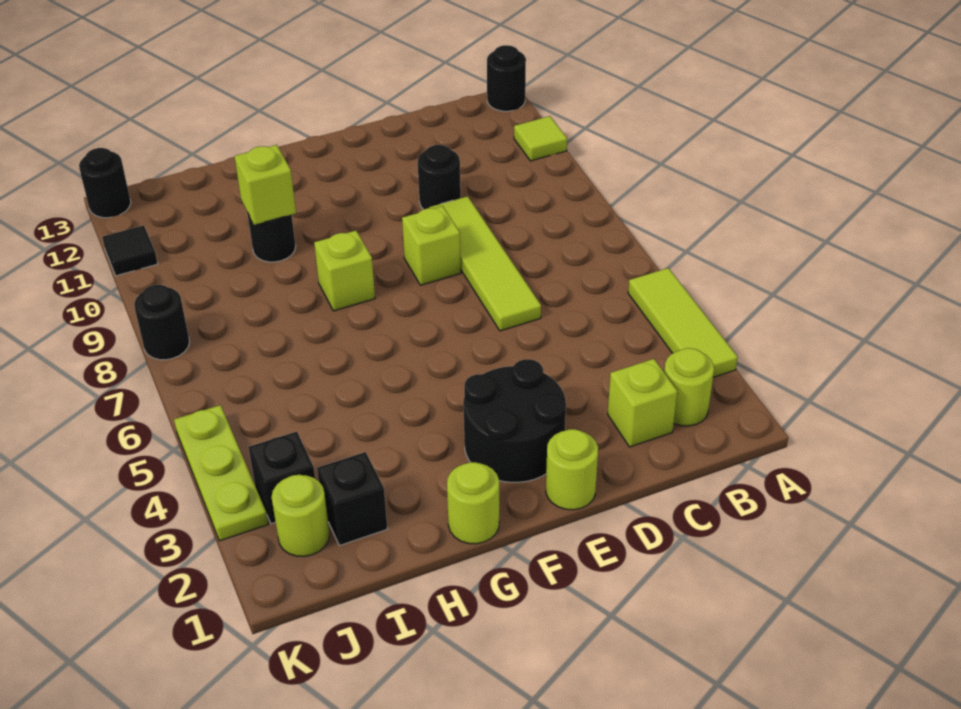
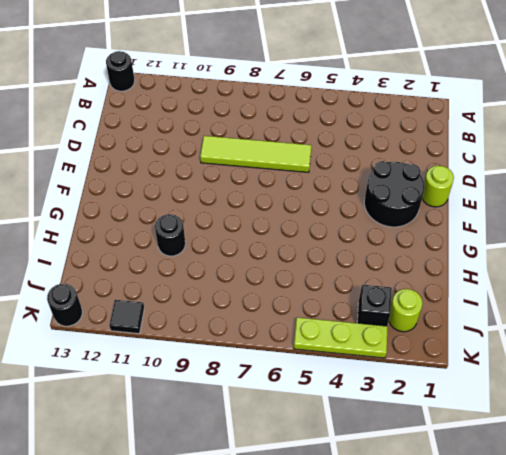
none -> lime tile A3:A5 level 1
none -> lime tile A11 level 1
none -> lime round brick B2 level 1

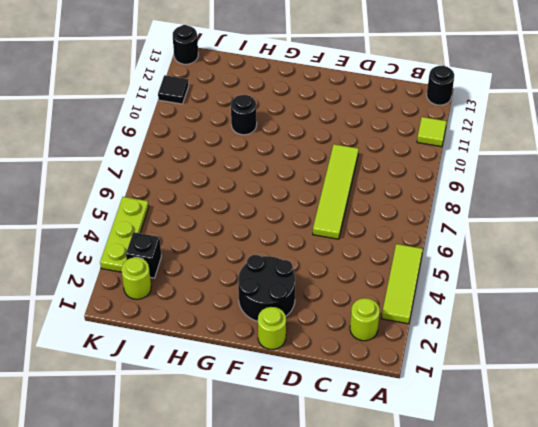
none -> lime brick C2 level 1
none -> black round brick D10 level 1
none -> lime brick E8 level 1

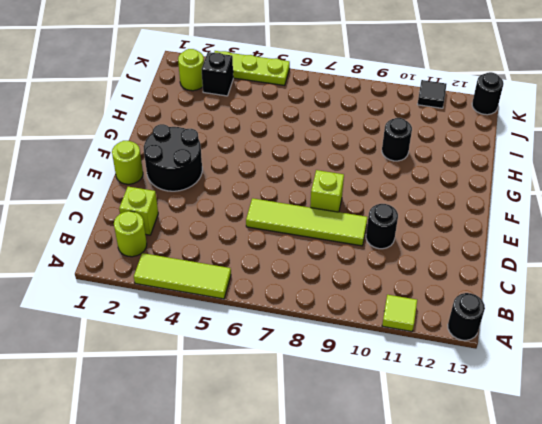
none -> lime round brick G1 level 1
none -> lime brick G8 level 1
none -> black brick I2 level 1

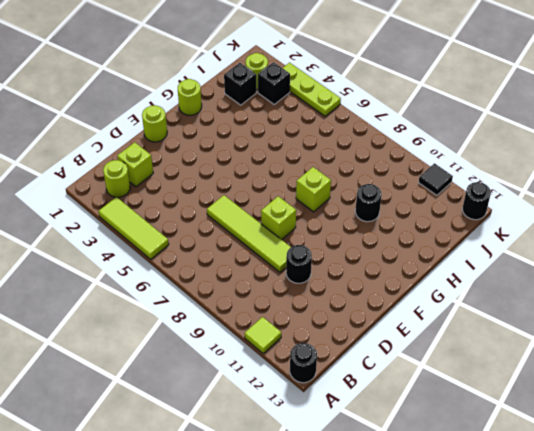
none -> black round brick E2:F3 level 1
none -> black round brick K8 level 1
none -> lime brick H10 level 2

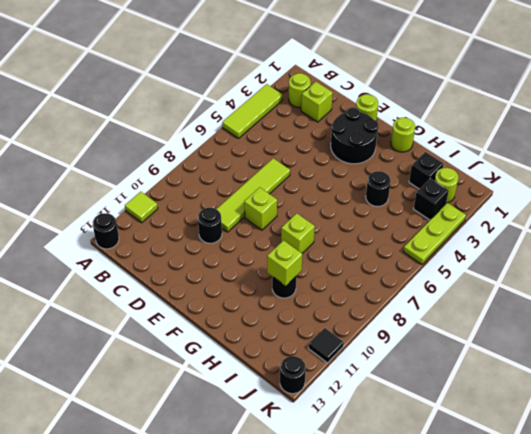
black round brick H4 level 1 -> black round brick K8 level 1

